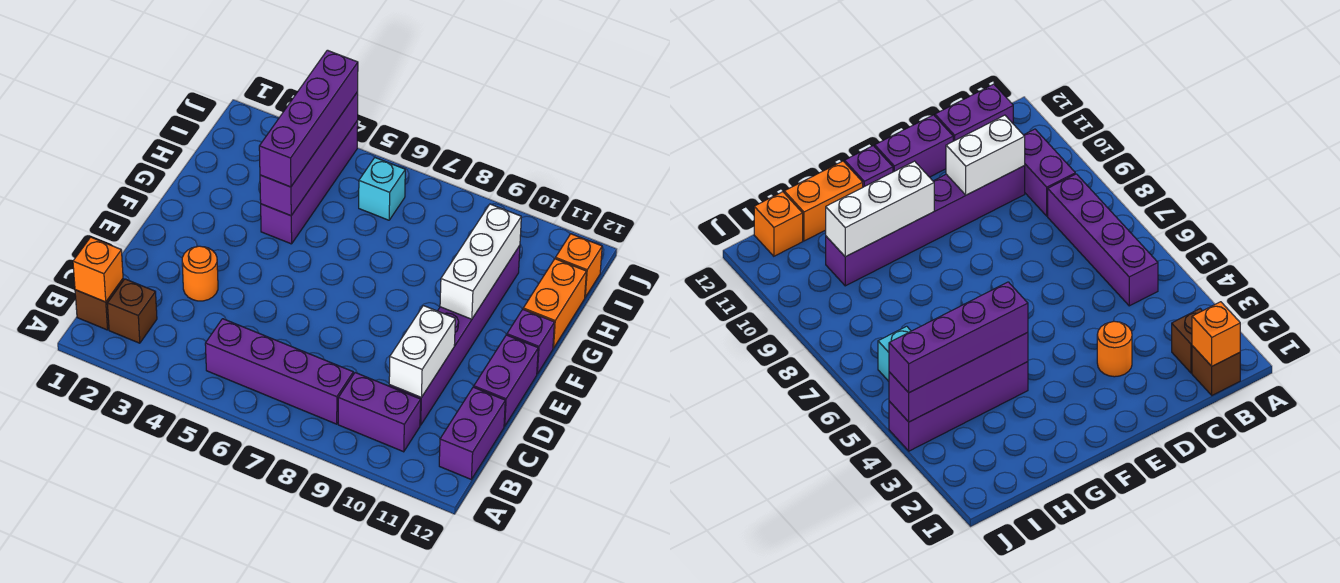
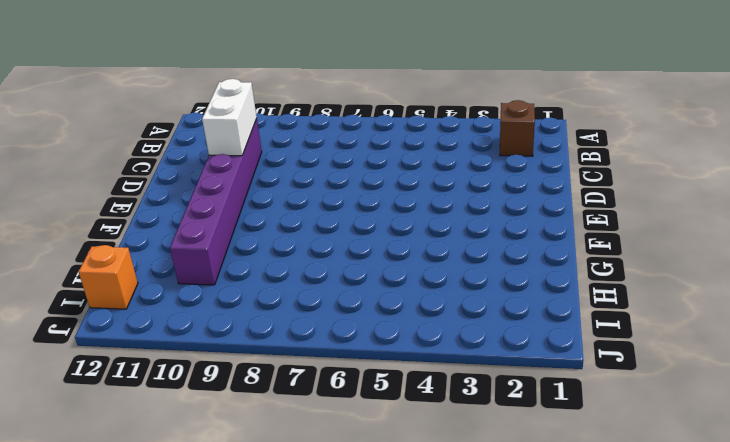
none -> brown brick B1 level 1
none -> purple brick B5:B8 level 1
none -> purple brick B9:B10 level 1

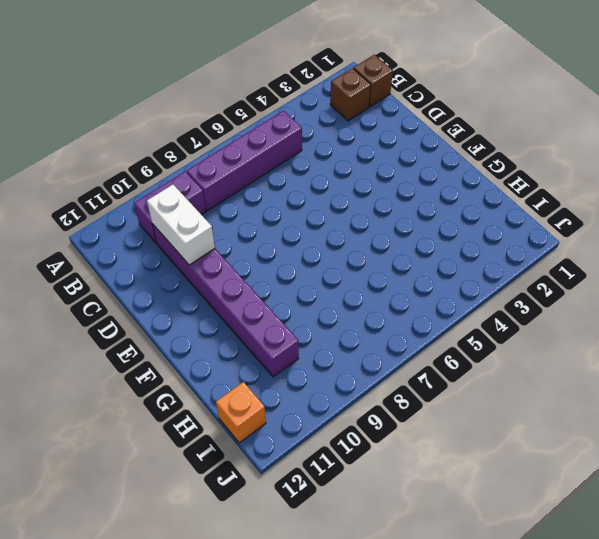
none -> purple brick B12:C12 level 1
none -> orange round brick D3 level 1
none -> purple brick D12:E12 level 1

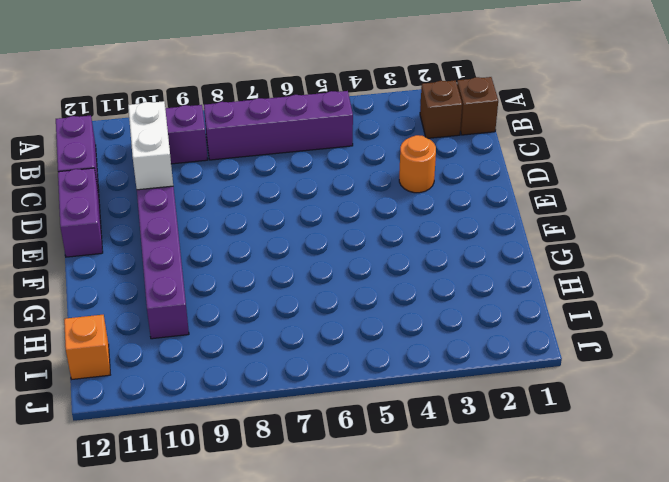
none -> purple brick F12 level 1
none -> purple brick G4:J4 level 1
none -> orange brick G12:H12 level 1

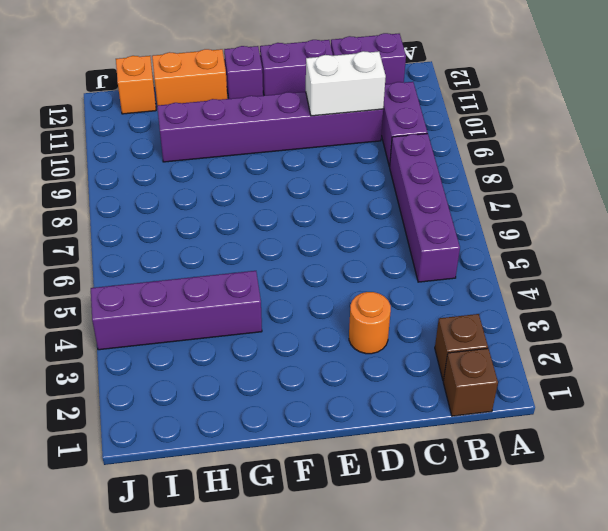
none -> cyan brick I6 level 1
none -> orange brick B1 level 2
none -> white brick F10:H10 level 2

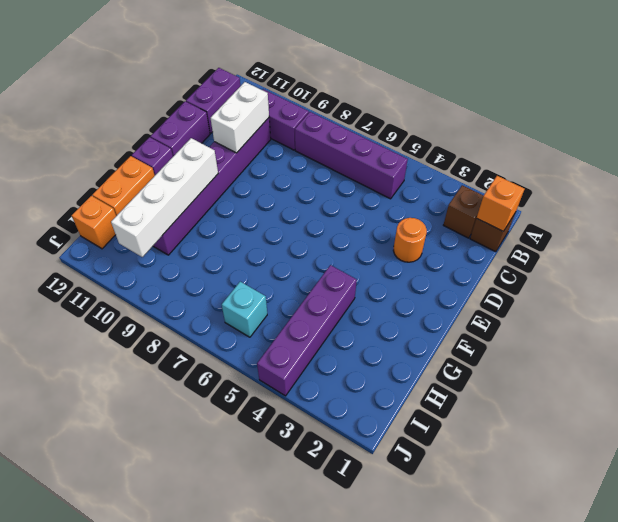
white brick F10:I10 level 2 -> white brick F10:H10 level 2
none -> purple brick G4:J4 level 2
none -> purple brick G4:J4 level 3

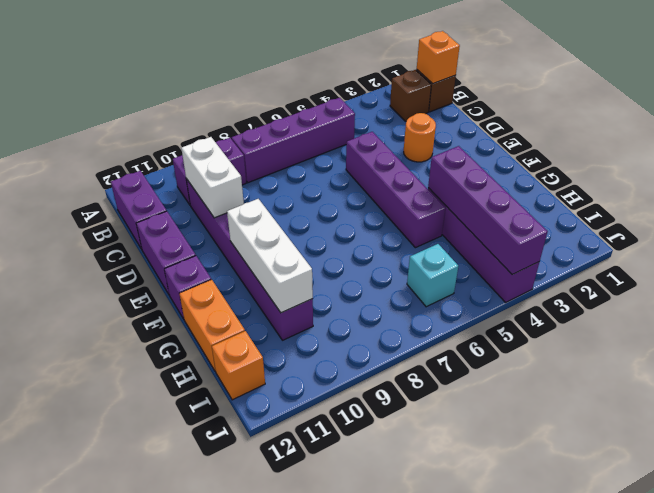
purple brick D5:G5 level 1 -> purple brick G4:J4 level 3

